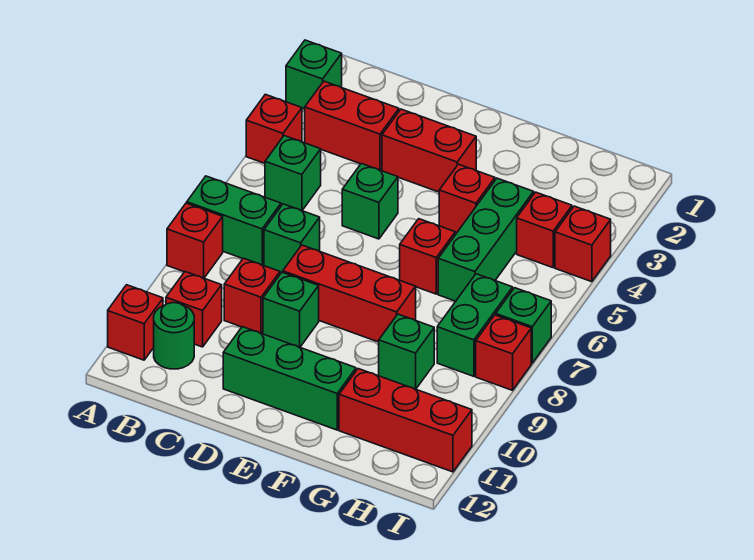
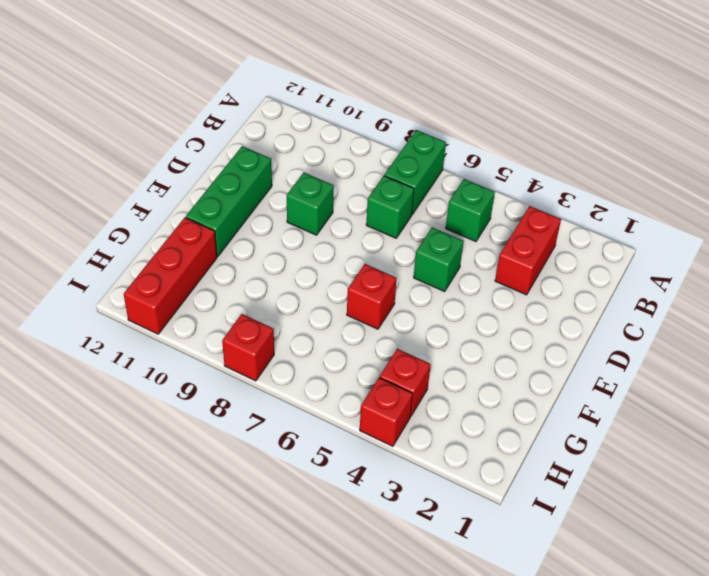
none -> green brick A2 level 1
none -> red brick A4 level 1
none -> red brick A8 level 1

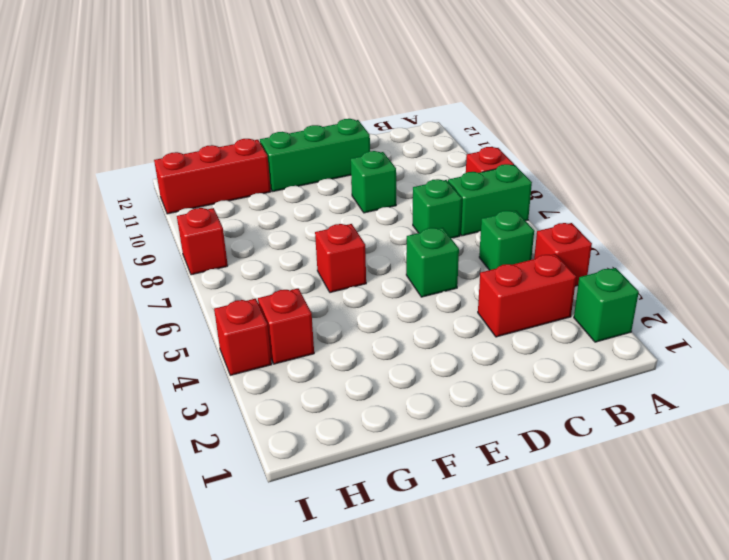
none -> red brick A11 level 1
none -> red brick B10 level 1
none -> green round brick B11 level 1

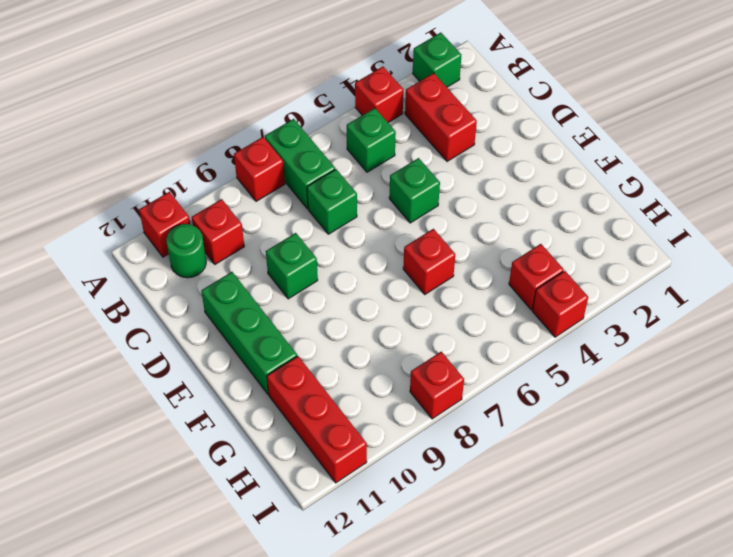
none -> red brick C9 level 1
none -> red brick D3:E3 level 1
none -> red brick D8:F8 level 1

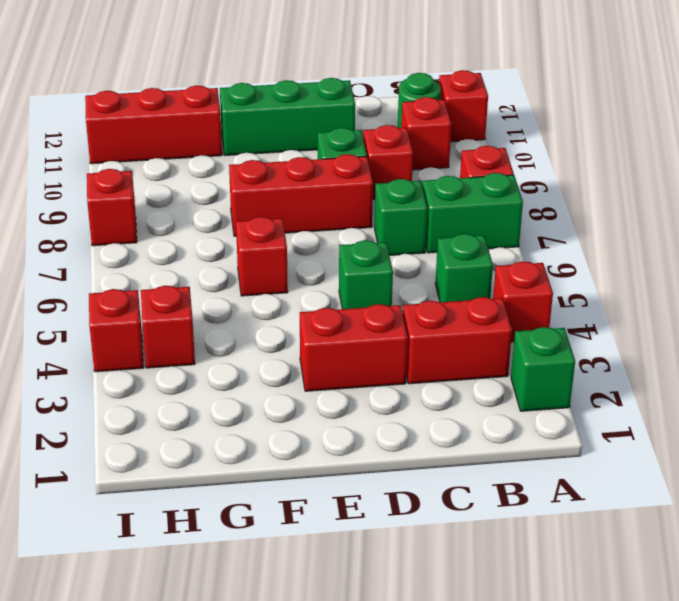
none -> red brick F4 level 1
none -> green brick G4:G6 level 1
none -> green brick G9 level 1

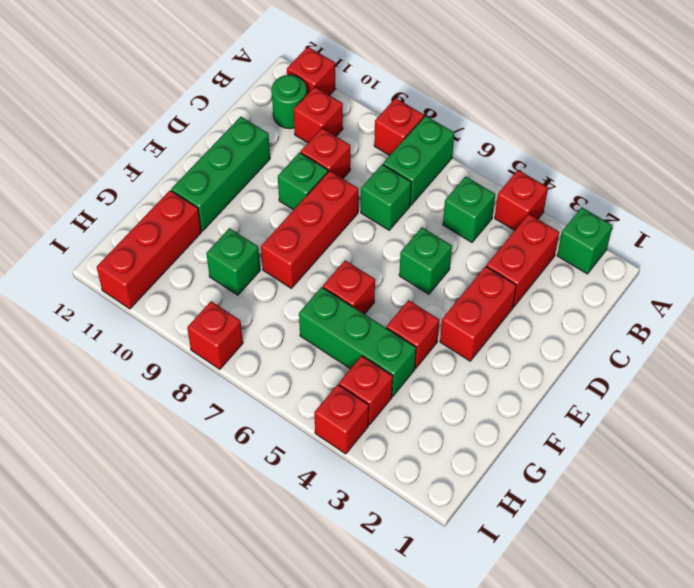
none -> green brick H7:H8 level 1
none -> green brick I7 level 1

